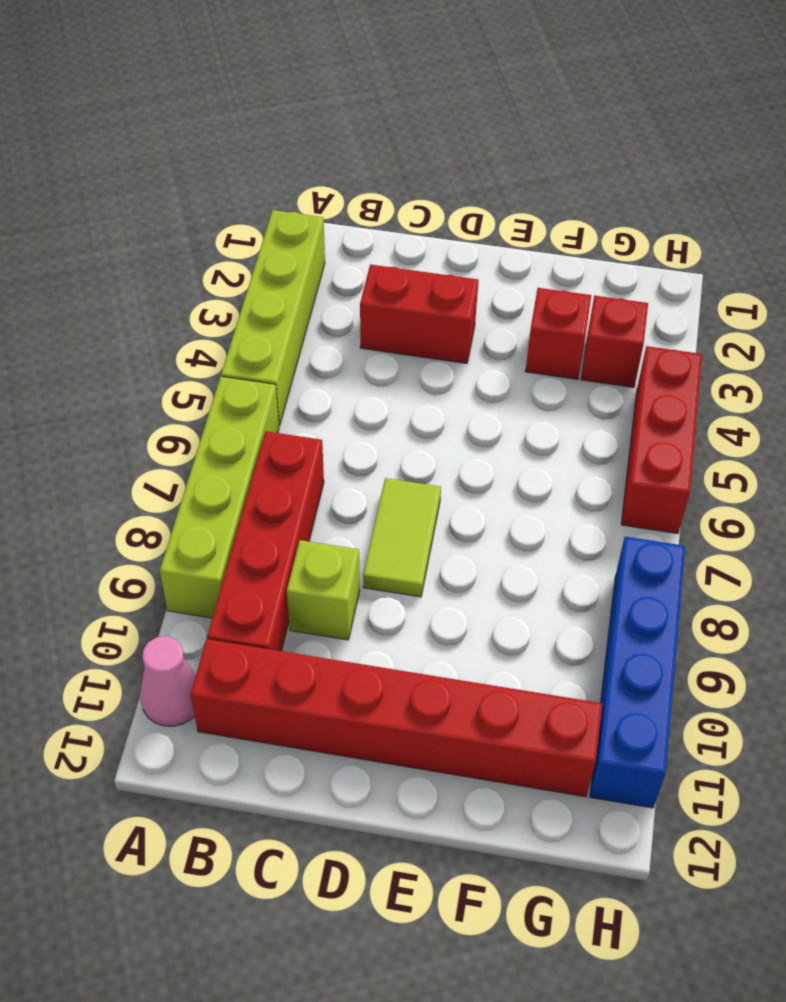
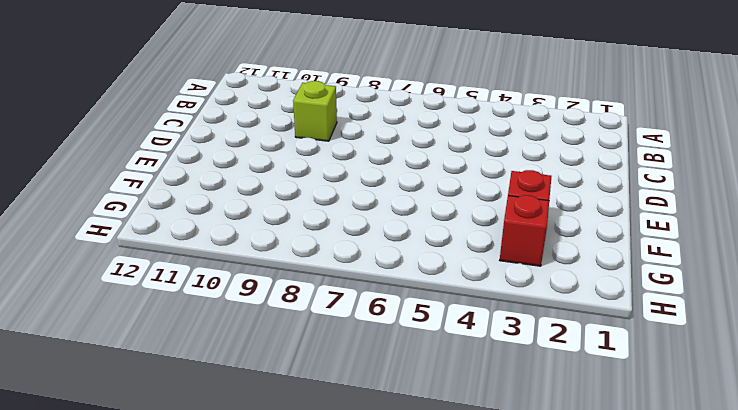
none -> lime brick A2:A5 level 1
none -> lime brick A6:A9 level 1
none -> pink cone A11 level 1

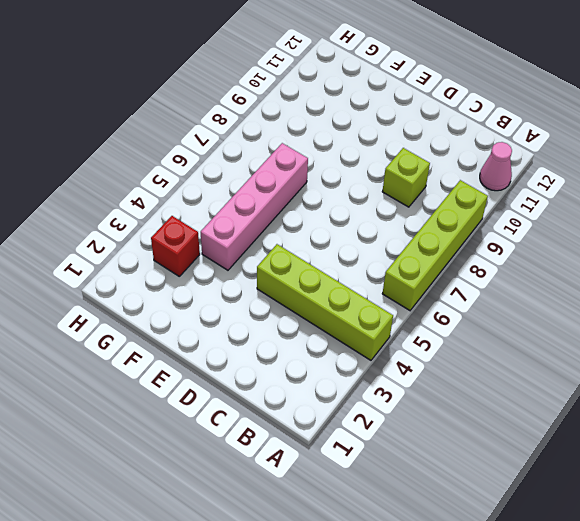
lime brick A4:D4 level 1 -> lime brick A2:A5 level 1
pink brick F4:F7 level 1 -> none
none -> red brick B7:B10 level 1
none -> red brick B11:G11 level 1
none -> red brick C3:D3 level 1

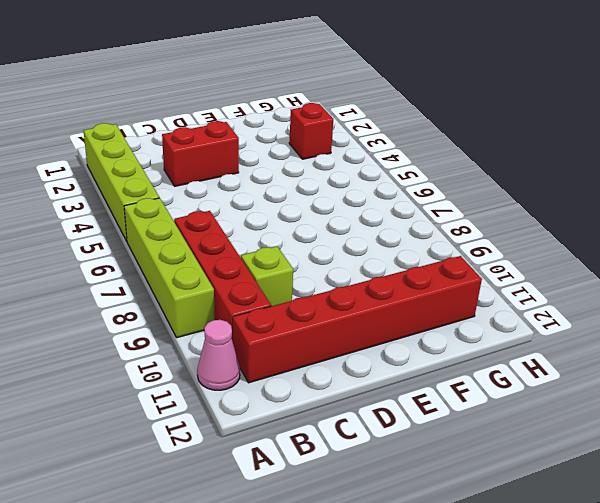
none -> lime tile D7:D8 level 1
none -> red brick F3 level 1
none -> red brick H4:H6 level 1

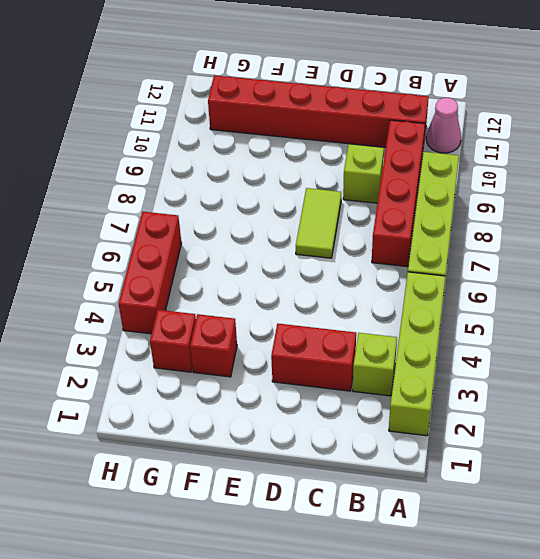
lime brick B3 level 1 -> none
none -> blue brick H8:H11 level 1

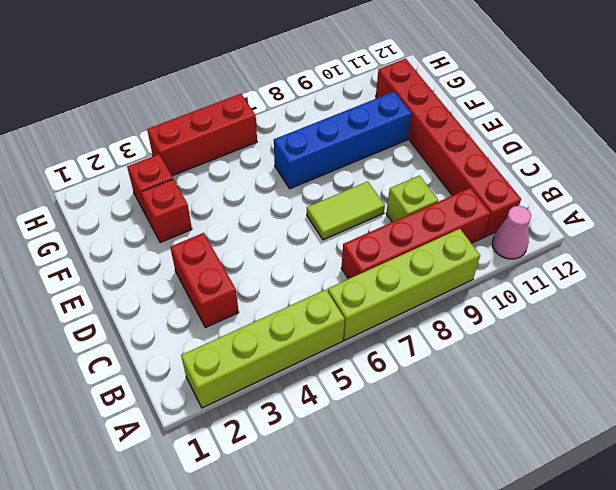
blue brick F7:F10 level 1 -> blue brick H8:H11 level 1

